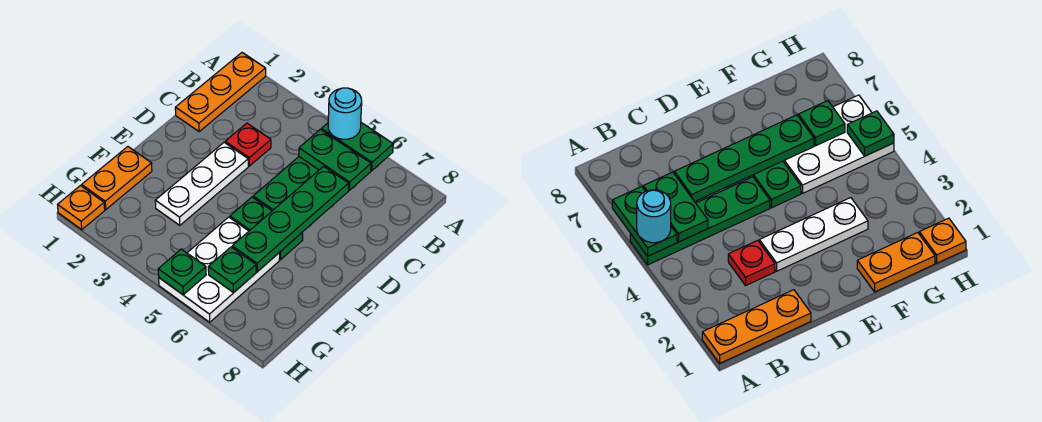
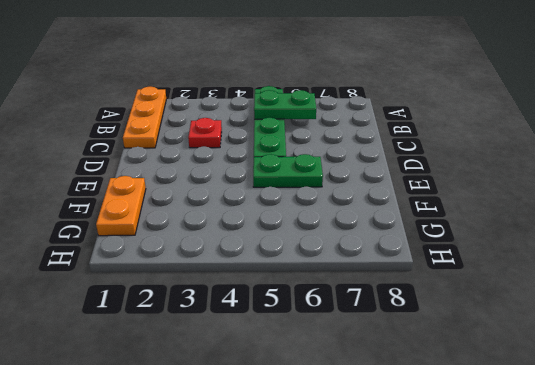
none -> white plate D3:F3 level 1
none -> white plate F5:H6 level 1
none -> orange plate H1 level 1

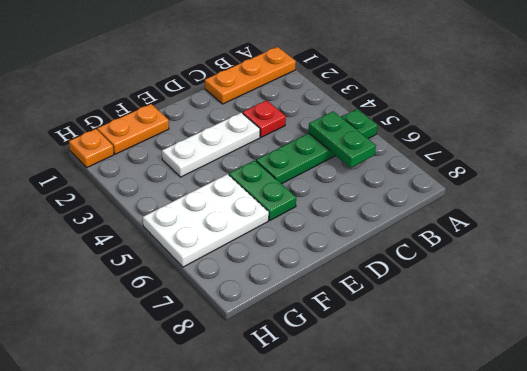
none -> green plate A5:A6 level 2
none -> green plate C6:F6 level 2
none -> green plate G6 level 2

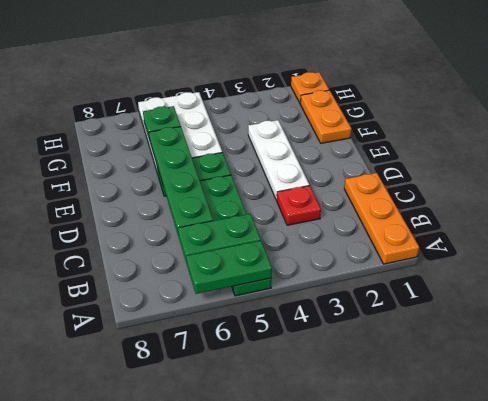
none -> green plate H5 level 2
none -> cyan round brick A5 level 3

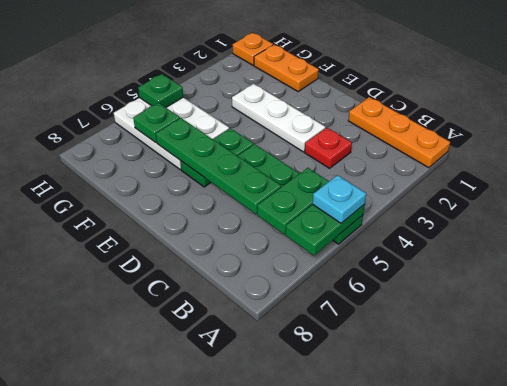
cyan plate A5 level 3 -> cyan round brick A5 level 3

